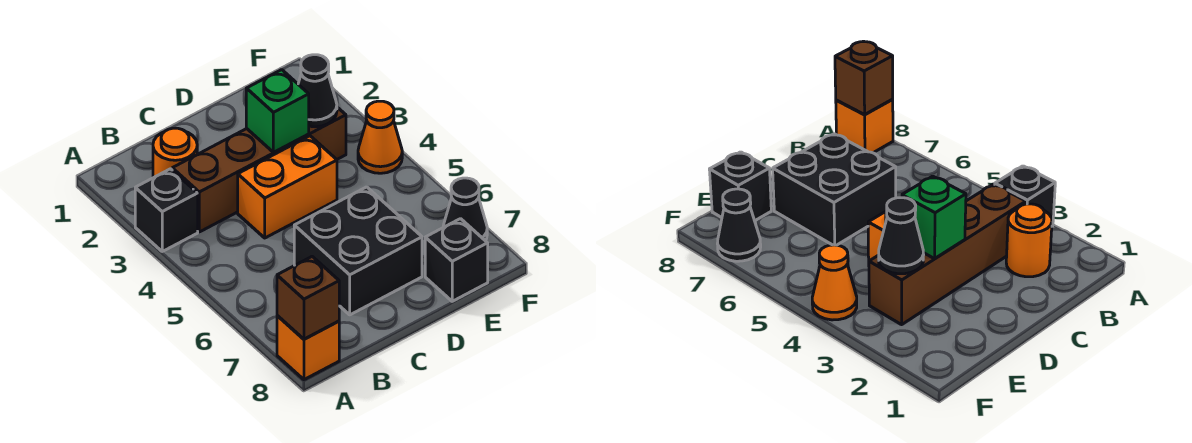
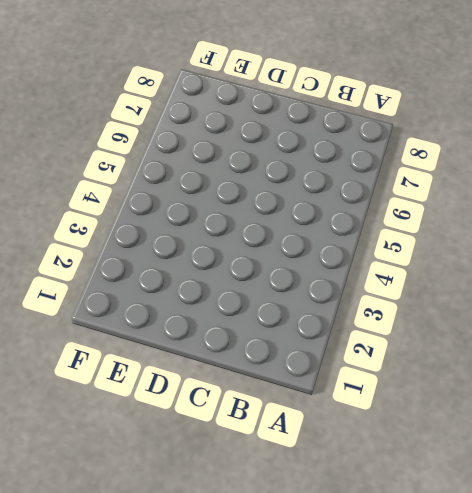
none -> black brick A3 level 1
none -> orange brick A8 level 1
none -> orange round brick B2 level 1

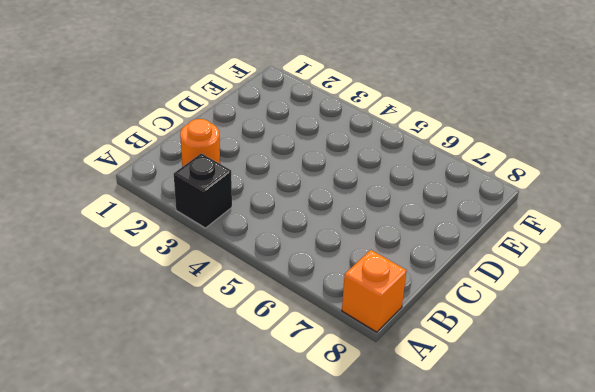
none -> brown brick B3:E3 level 1
none -> orange brick C4:D4 level 1
none -> black brick C6:D7 level 1

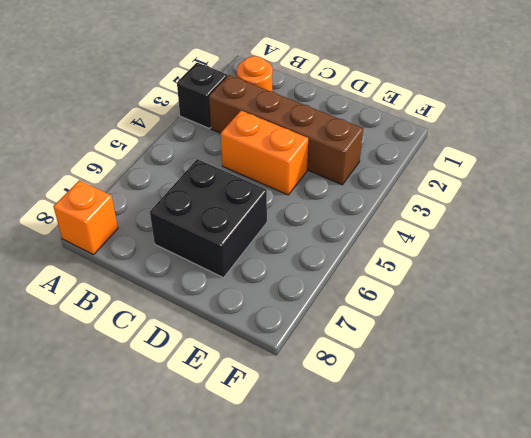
none -> black brick E8 level 1
none -> orange cone F4 level 1
none -> black cone F7 level 1

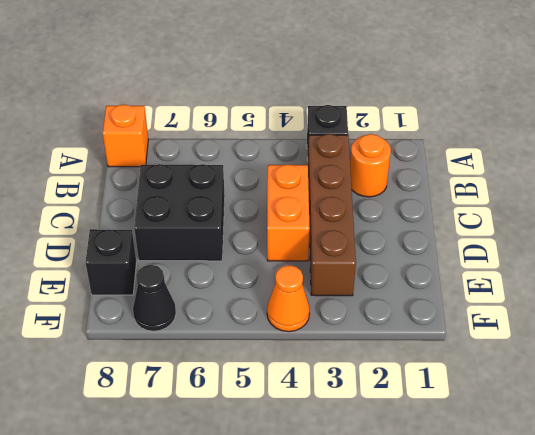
none -> brown brick A8 level 2
none -> green brick D3 level 2
none -> black cone E3 level 2

